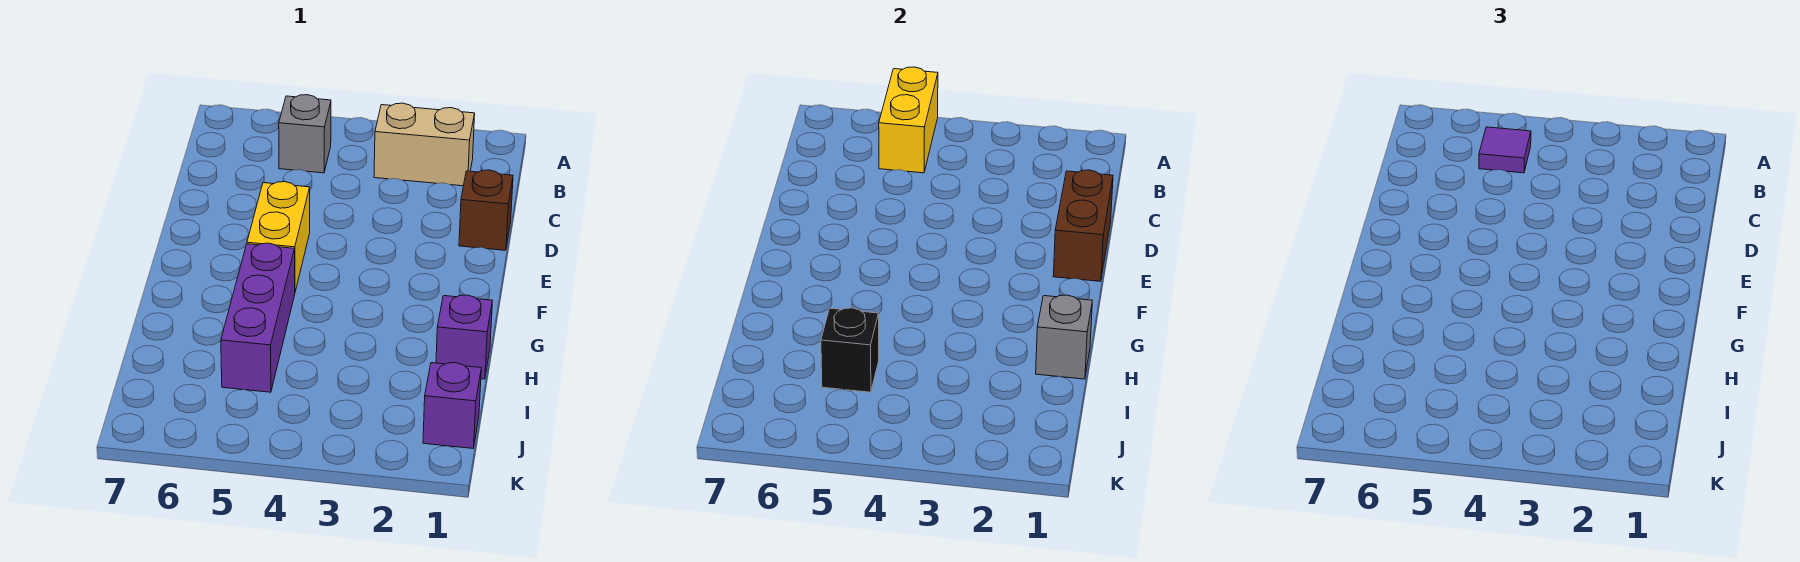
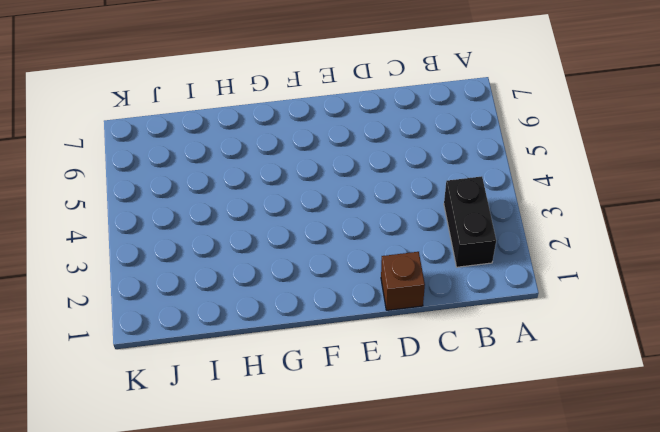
black brick B2:B3 level 1 -> tan brick B2:B3 level 1
none -> grey brick B5 level 1
none -> yellow brick E5:F5 level 1
none -> purple brick G5:I5 level 1

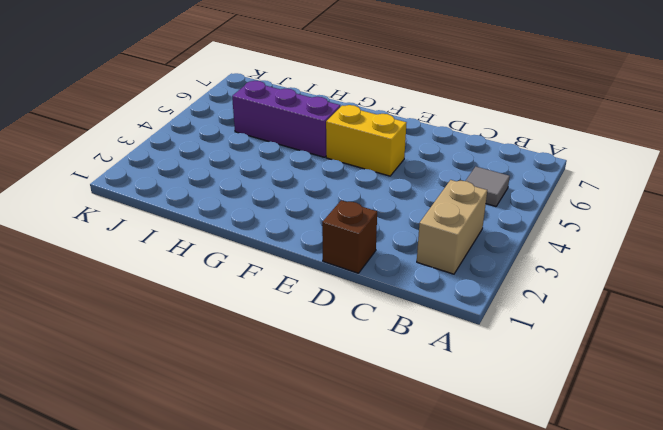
grey tile B5 level 1 -> grey brick B5 level 1
none -> purple brick H1 level 1
none -> purple brick J1 level 1
none -> yellow brick A5:B5 level 2

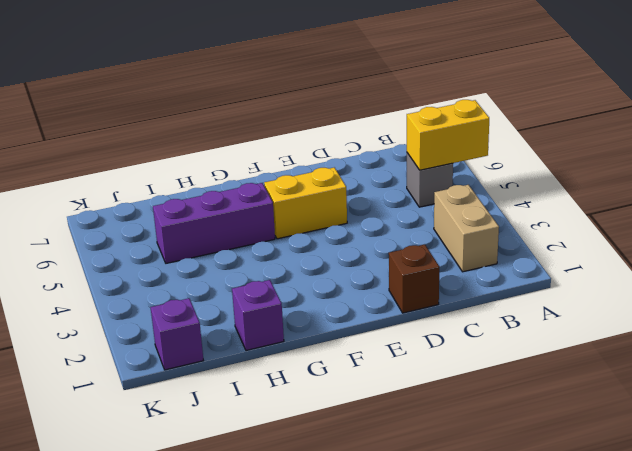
none -> brown brick D1:E1 level 2
none -> grey brick H1 level 2
none -> black brick I5 level 2

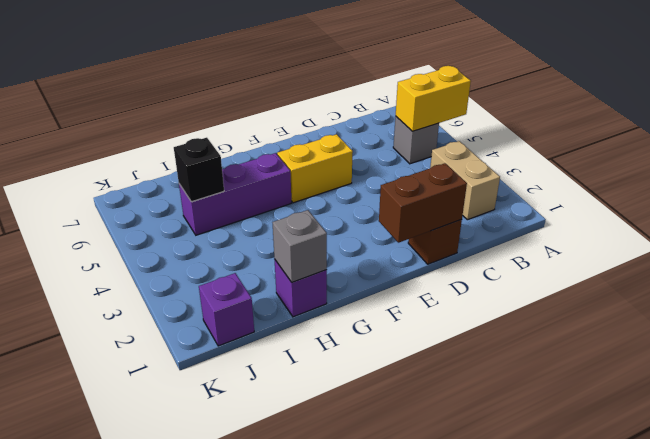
none -> purple tile B5 level 3

